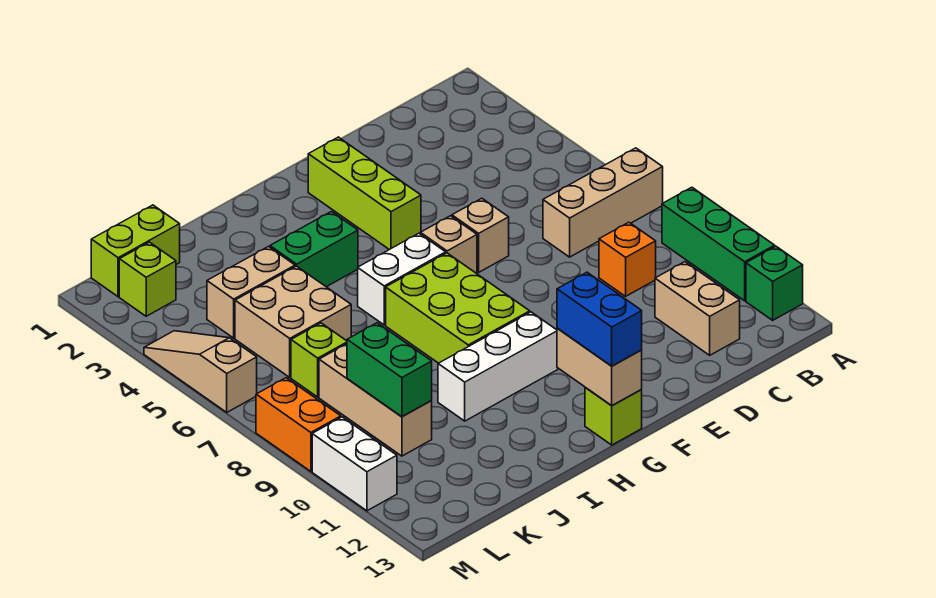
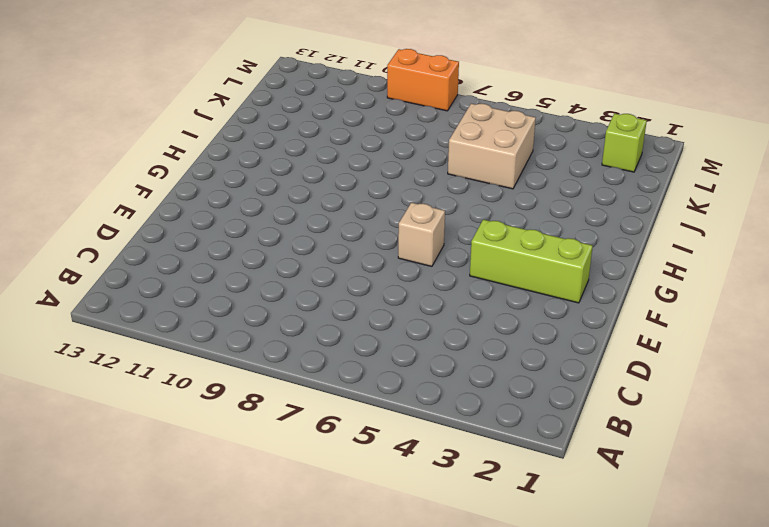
none -> tan brick A7:C7 level 1
none -> green brick A9:A11 level 1
none -> green brick A12 level 1

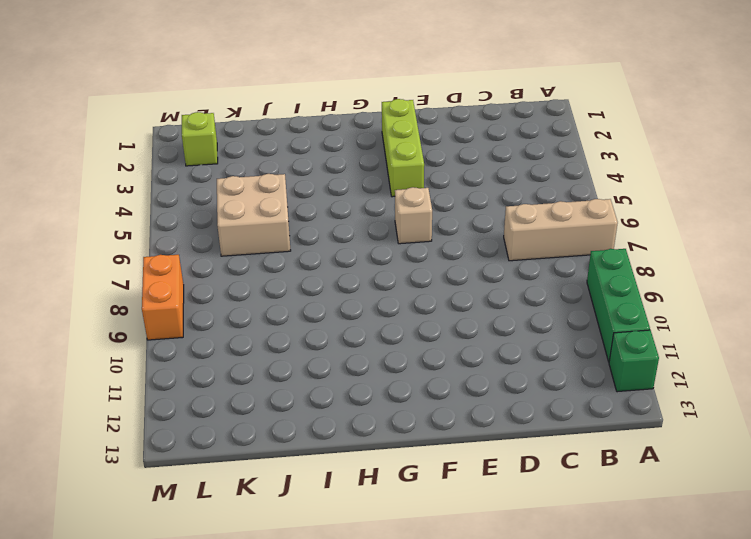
none -> orange brick C9 level 1
none -> tan brick C11:C12 level 1
none -> tan brick E6 level 1

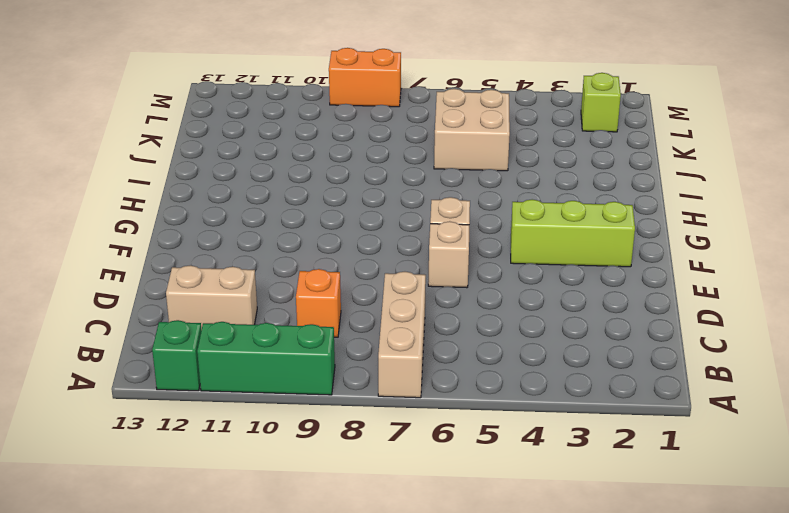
none -> white brick G6:H6 level 1
none -> lime brick G7:H9 level 1
none -> white brick G10:I10 level 1

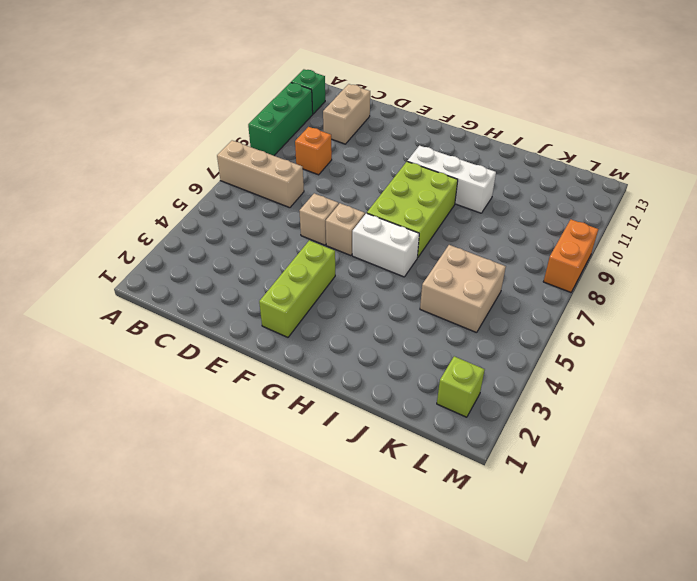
none -> lime brick G13 level 1
none -> green brick H4:I4 level 1
none -> tan brick J4:K4 level 1

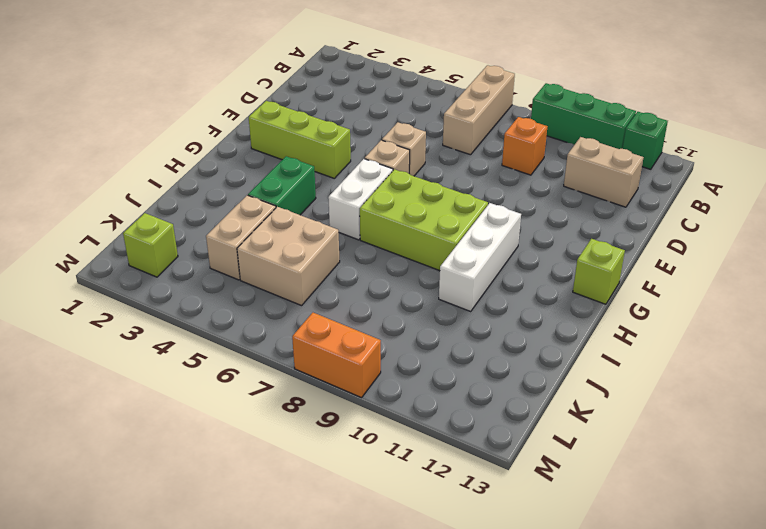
none -> lime brick K1:L1 level 1
none -> lime brick K7 level 1
none -> tan brick K8:K10 level 1

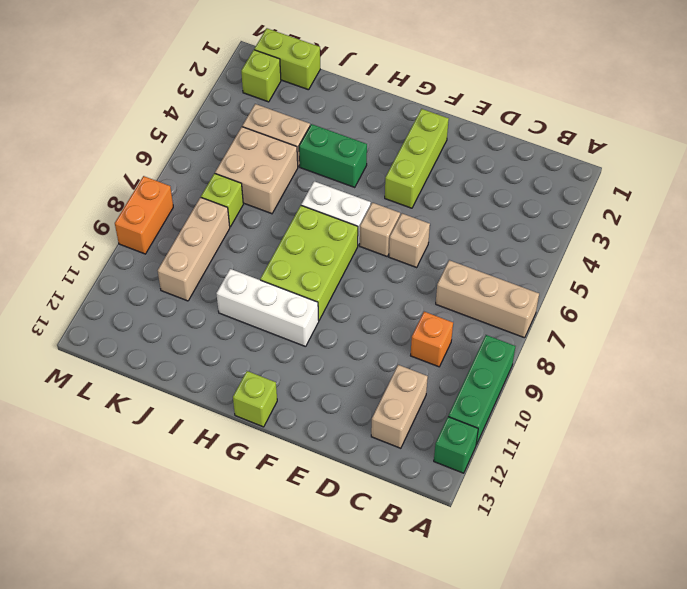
none -> tan slope M4:M6 level 1 top 6
none -> white brick M10:M11 level 1
none -> tan brick G12:G13 level 2

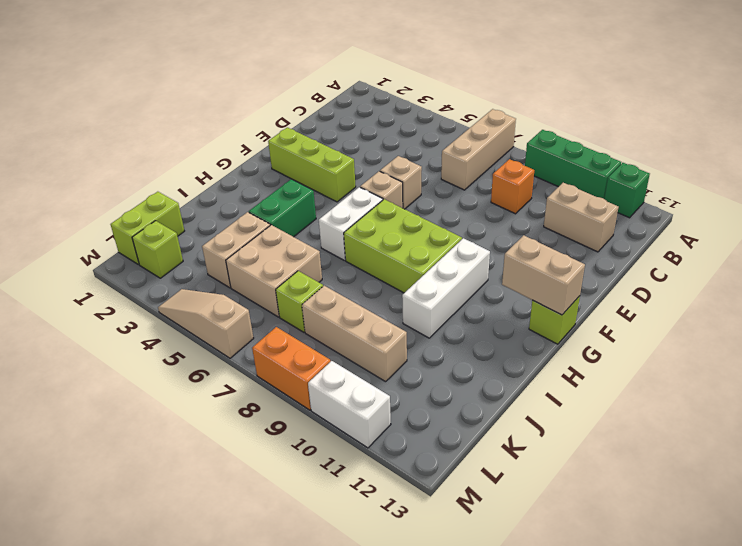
none -> green brick K9:K10 level 2
none -> blue brick G12:G13 level 3

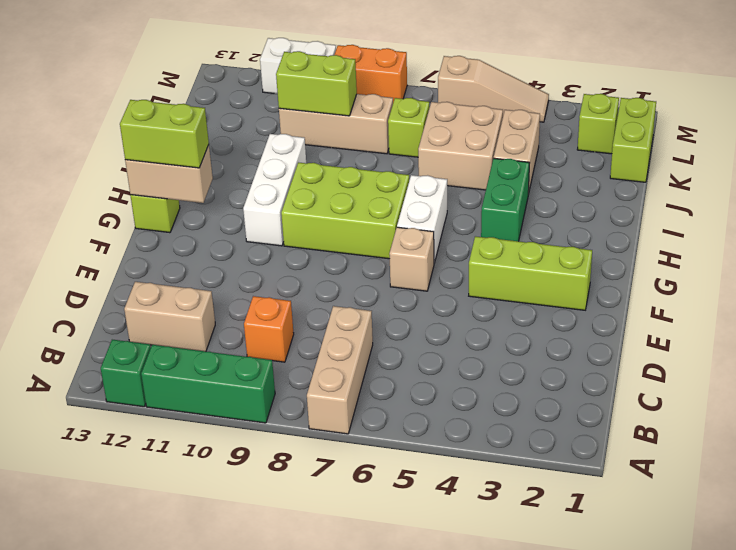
lime brick G12:G13 level 3 -> blue brick G12:G13 level 3
lime brick K9:K10 level 2 -> green brick K9:K10 level 2
none -> tan brick E6 level 1

